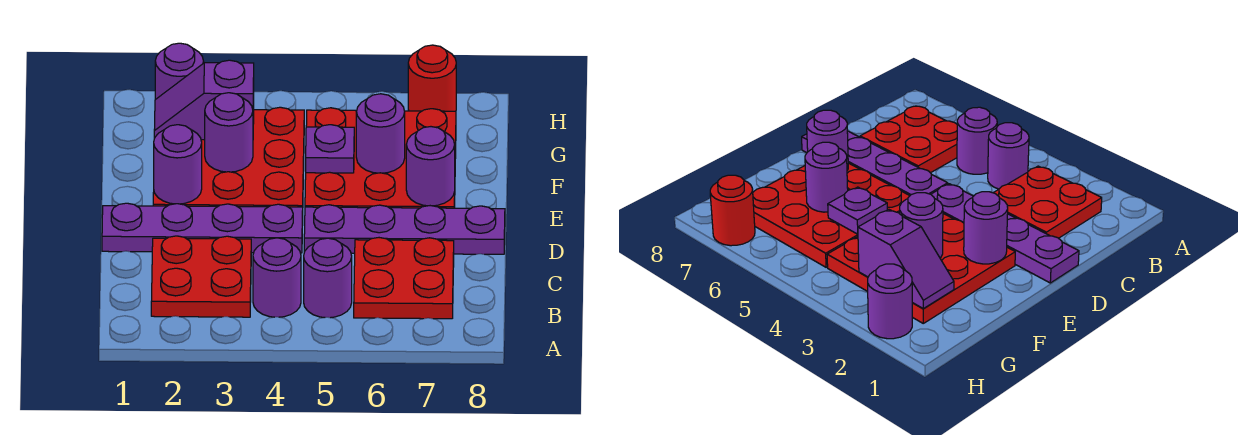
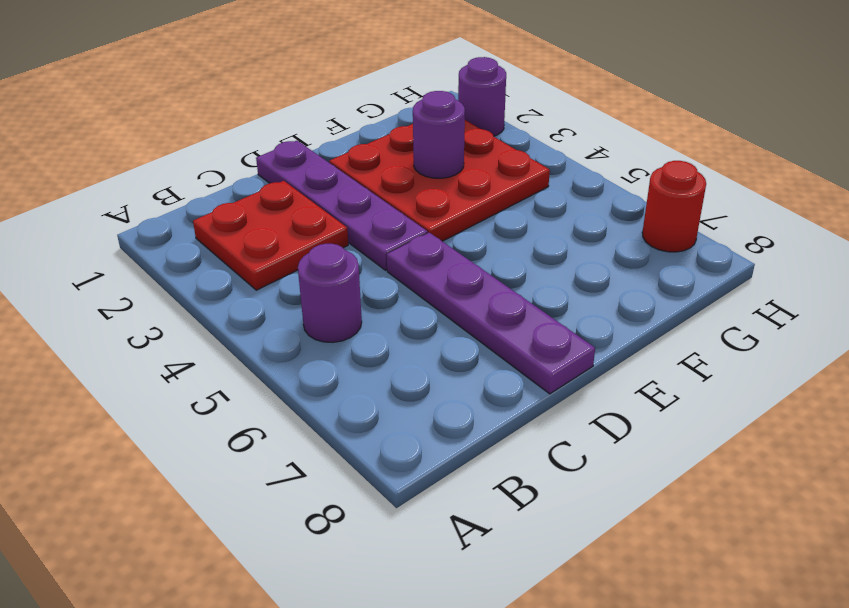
none -> purple round brick B4 level 1
none -> red plate B6:C7 level 1
none -> red plate E5:G7 level 1

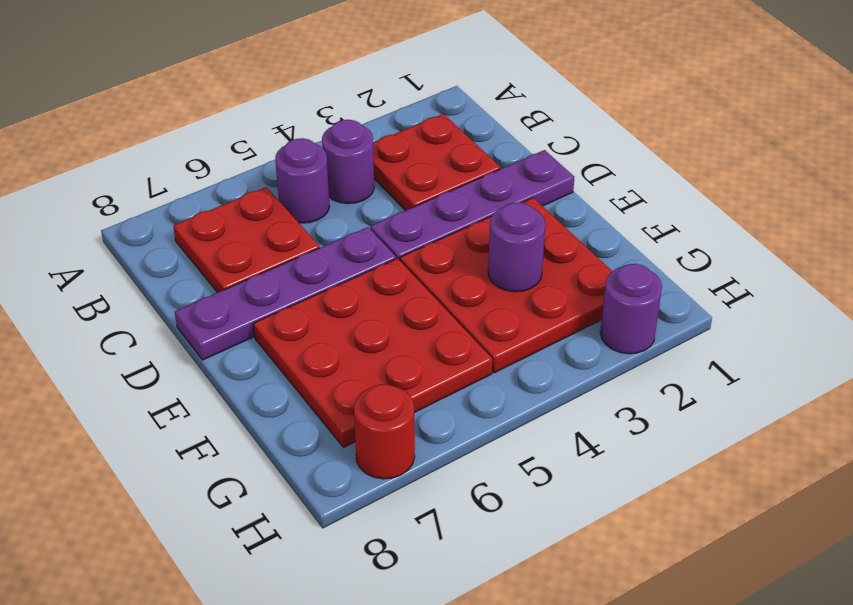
none -> purple round brick E2 level 2
none -> purple round brick E7 level 2
none -> purple plate F5 level 2

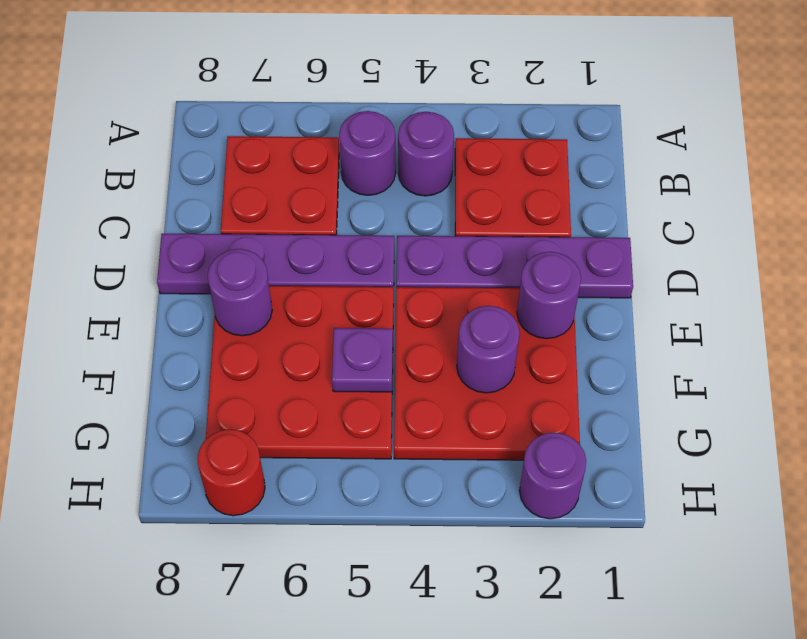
none -> purple round brick F6 level 2
none -> purple slope G2:G3 level 2 top 3

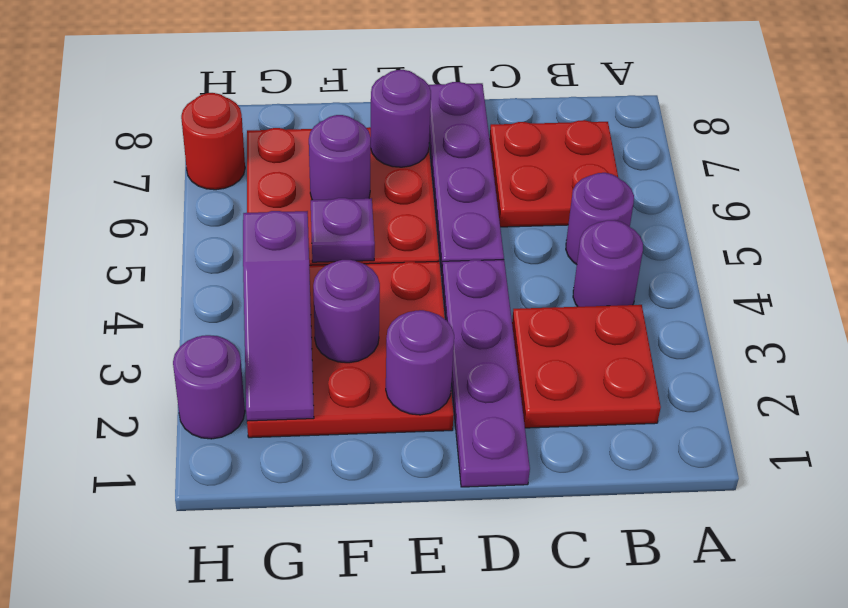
purple slope G2:G4 level 2 top 4 -> purple slope G2:G3 level 2 top 3

